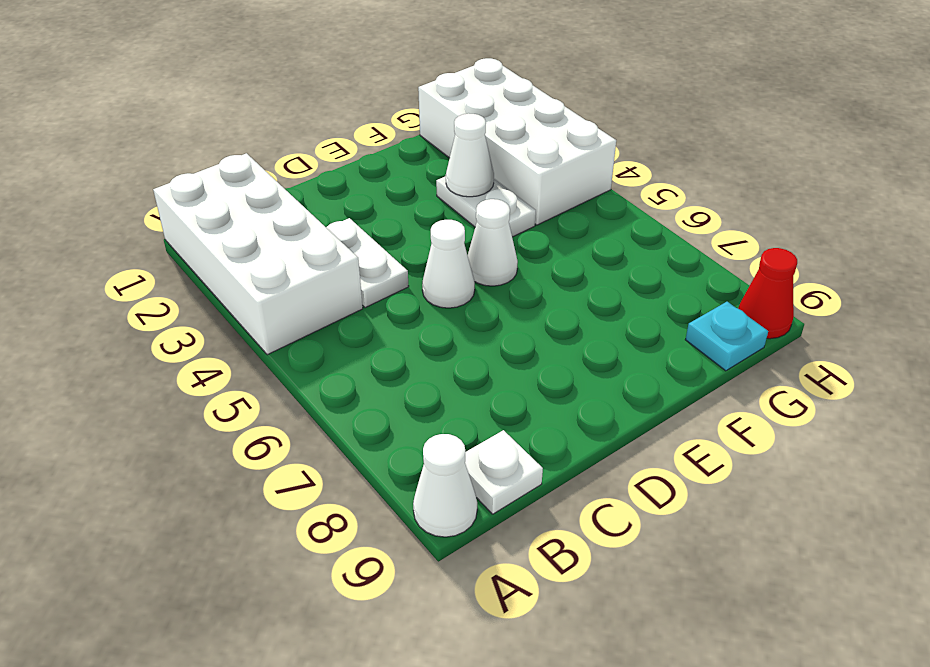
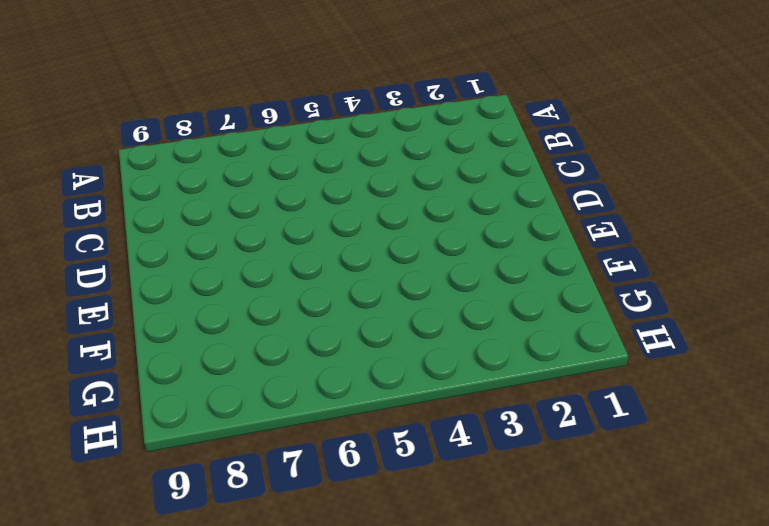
none -> white brick A1:B4 level 1
none -> white cone A9 level 1

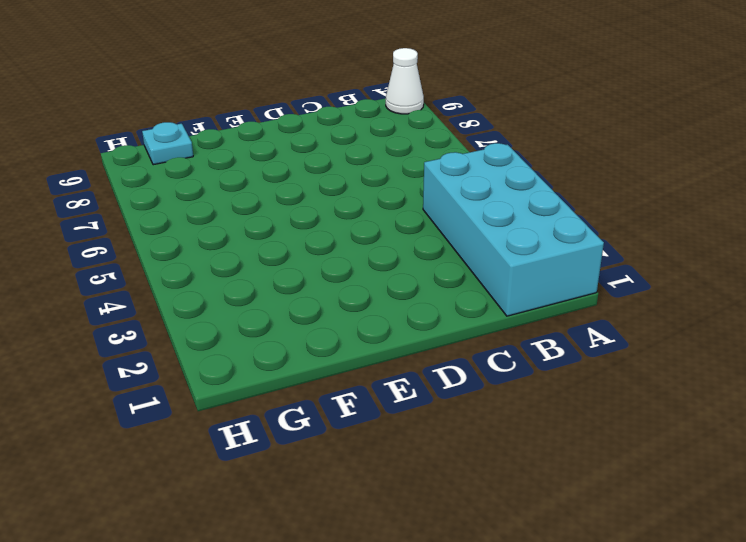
cyan brick A1:B4 level 1 -> white brick A1:B4 level 1
none -> white plate B9 level 1
none -> white plate C3:C4 level 1

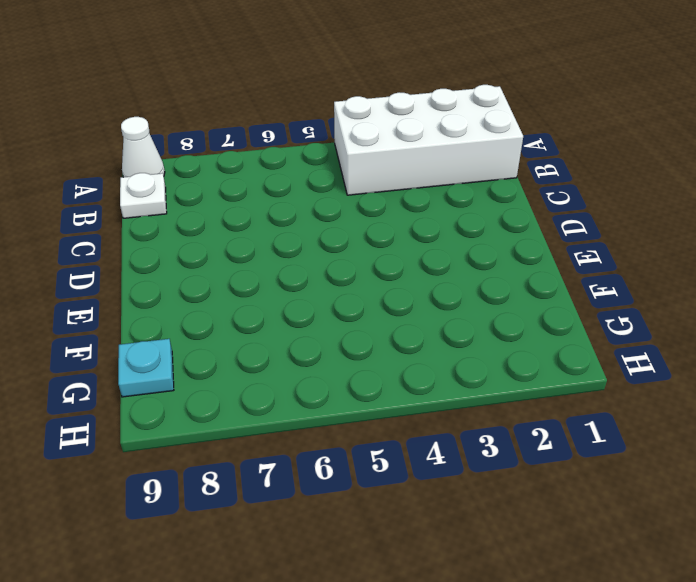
none -> white plate C3:C4 level 1
none -> white cone D5 level 1

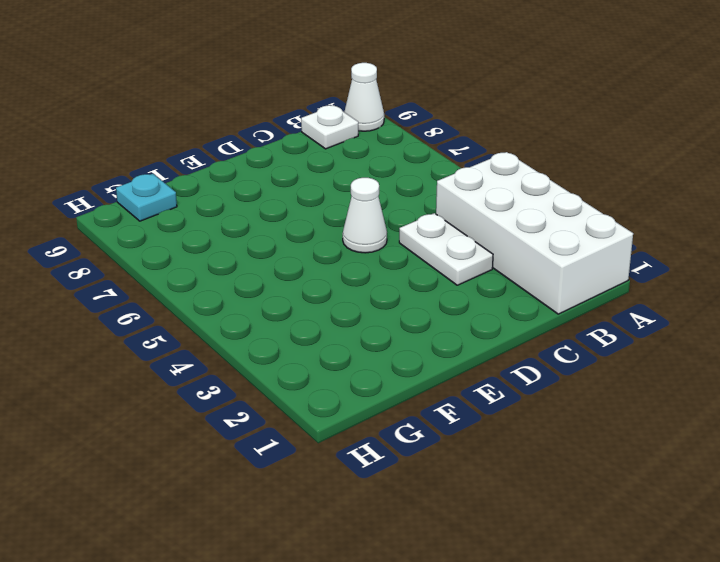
none -> white cone E5 level 1
none -> white plate F3:F4 level 1

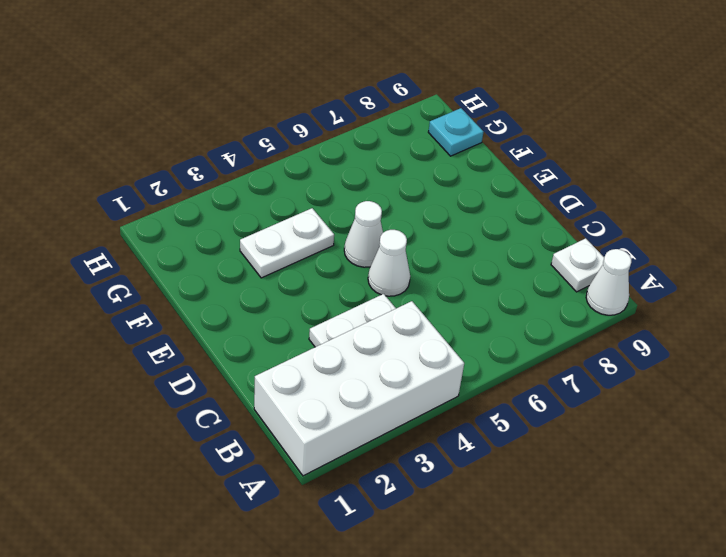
none -> white brick G1:H4 level 1
none -> red cone H9 level 1

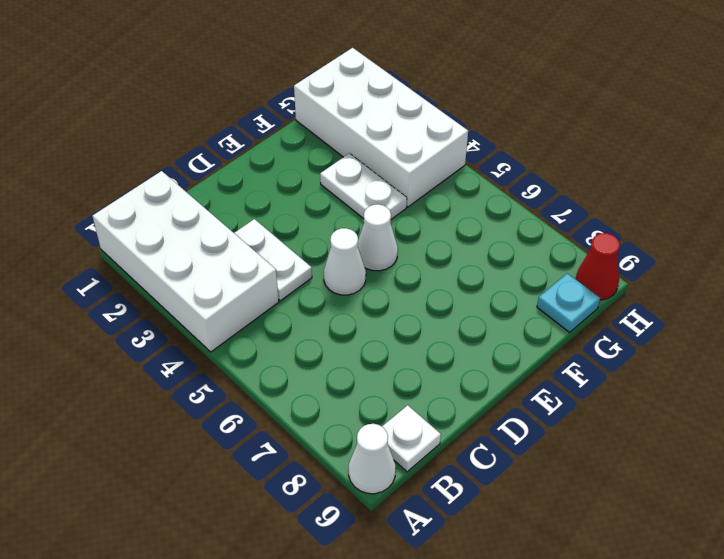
none -> white cone F3 level 2

